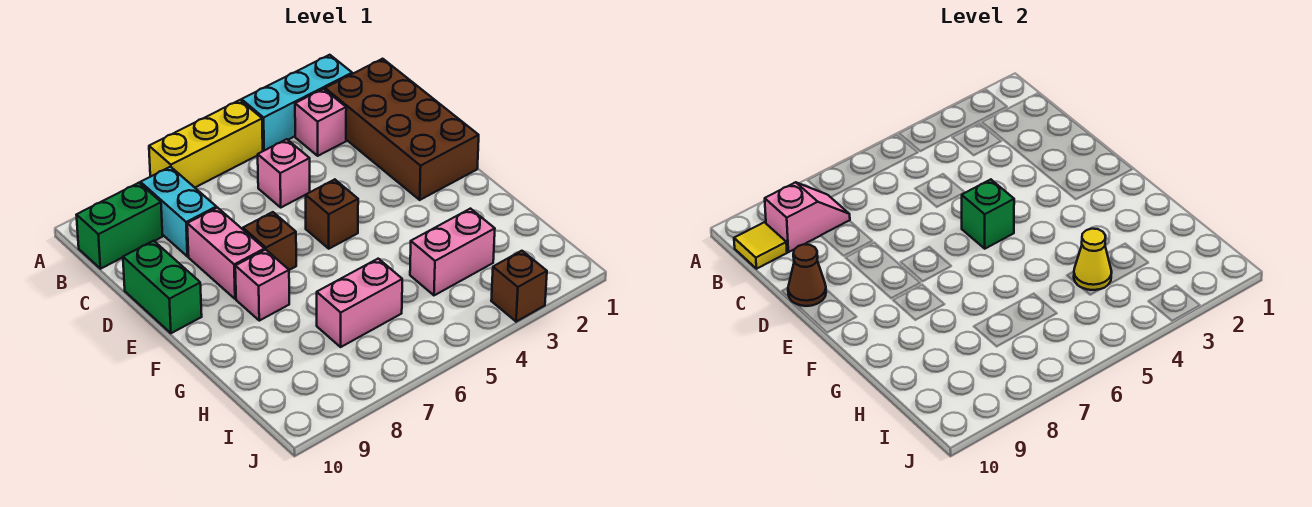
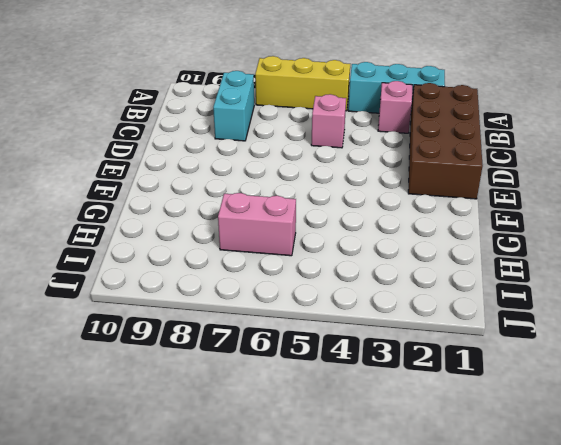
none -> green brick B9:B10 level 1
none -> pink brick D8:E8 level 1
none -> green brick D10:E10 level 1

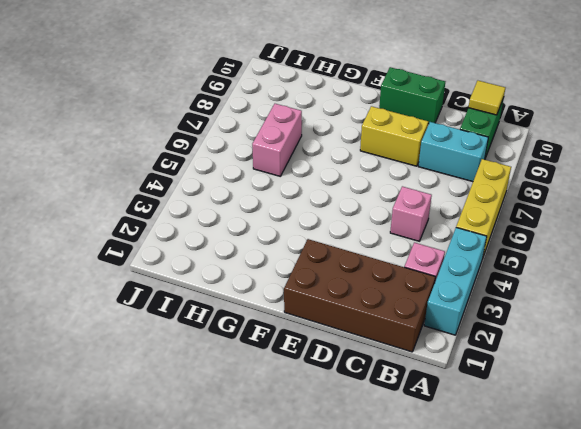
yellow brick D8:E8 level 1 -> pink brick D8:E8 level 1
none -> brown brick E5 level 1
none -> brown brick E7 level 1
none -> pink brick F8 level 1

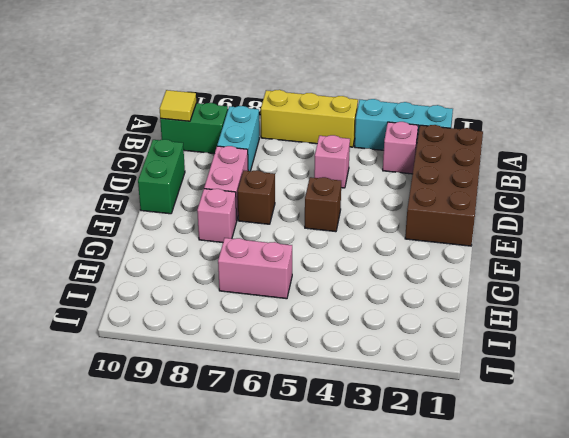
none -> pink brick H3:H4 level 1
none -> brown brick J3 level 1
none -> pink slope B8:B9 level 2 top 9

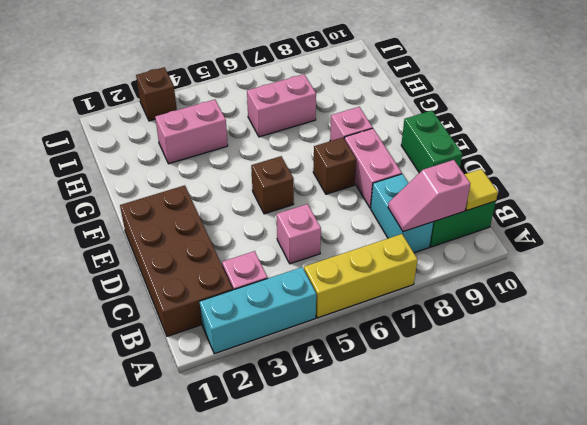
none -> brown cone D10 level 2
none -> green brick E5 level 2
none -> yellow cone H4 level 2

